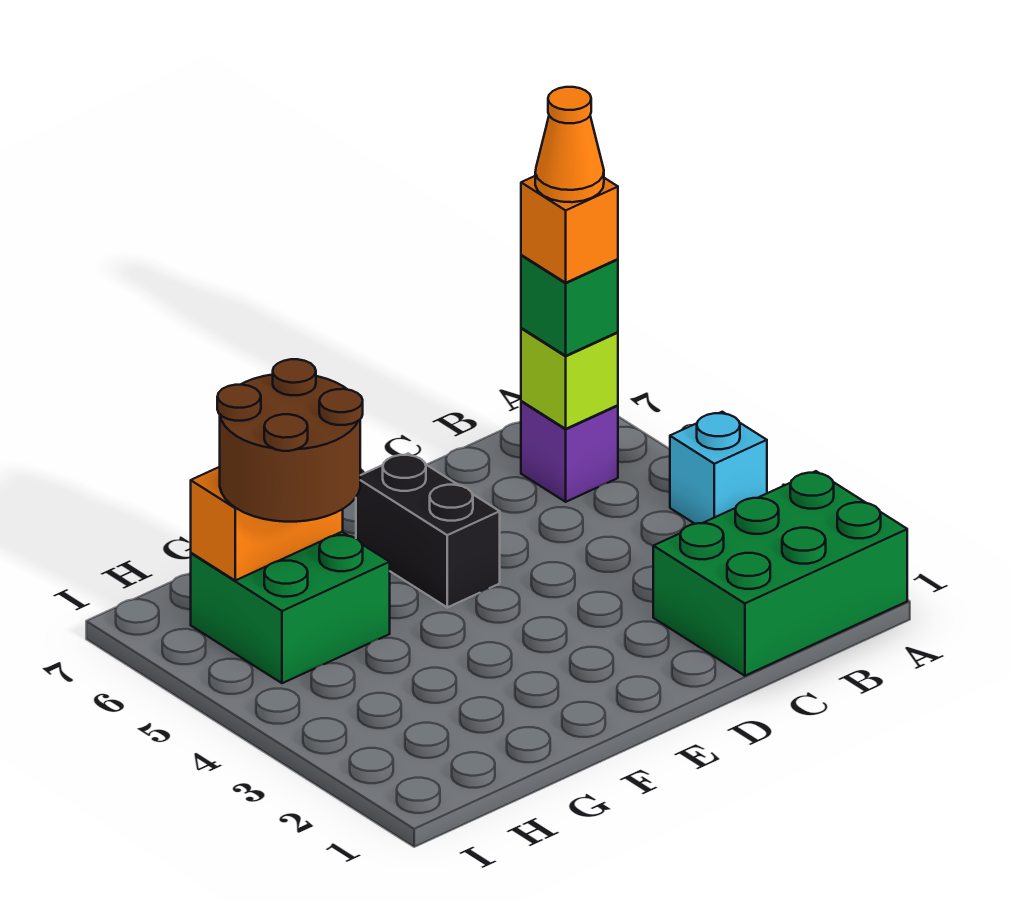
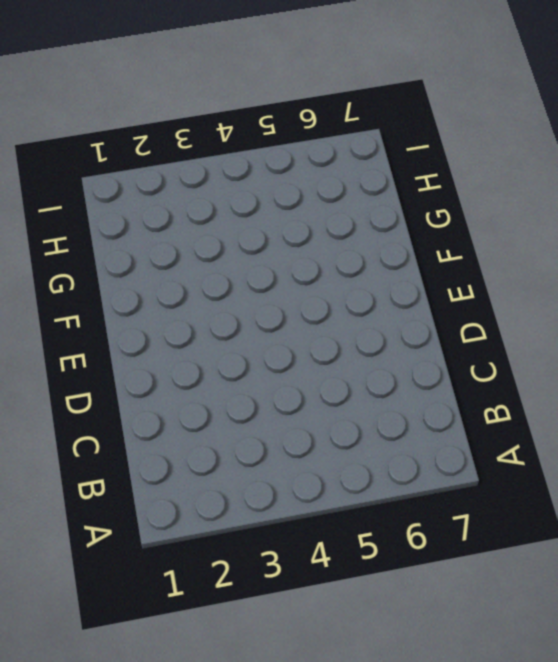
none -> green brick A1:C2 level 1
none -> cyan brick A4 level 1

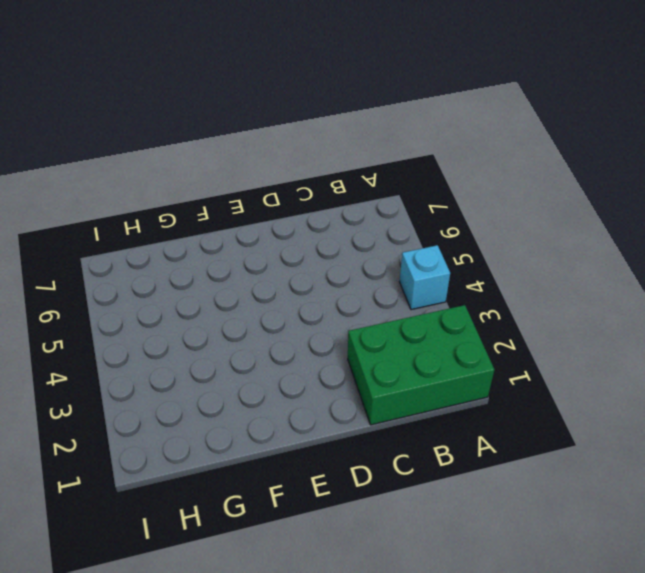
none -> purple brick B6 level 1
none -> black brick E5:E6 level 1

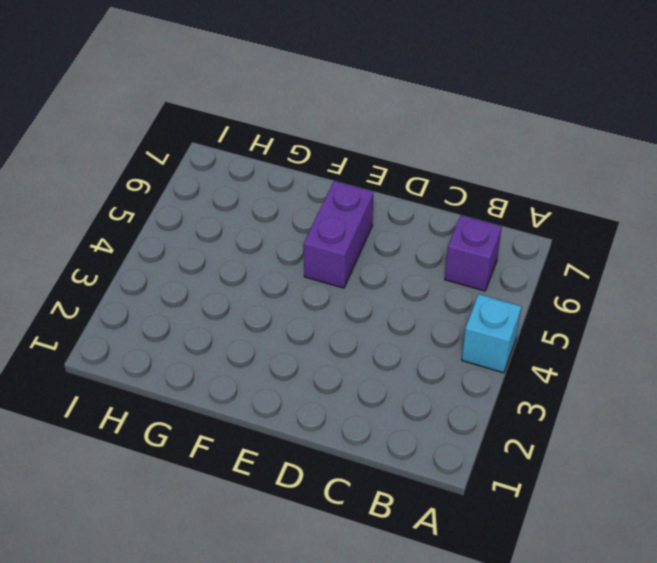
purple brick E5:E6 level 1 -> black brick E5:E6 level 1
none -> green brick A1:C2 level 1
none -> green brick G5:H6 level 1

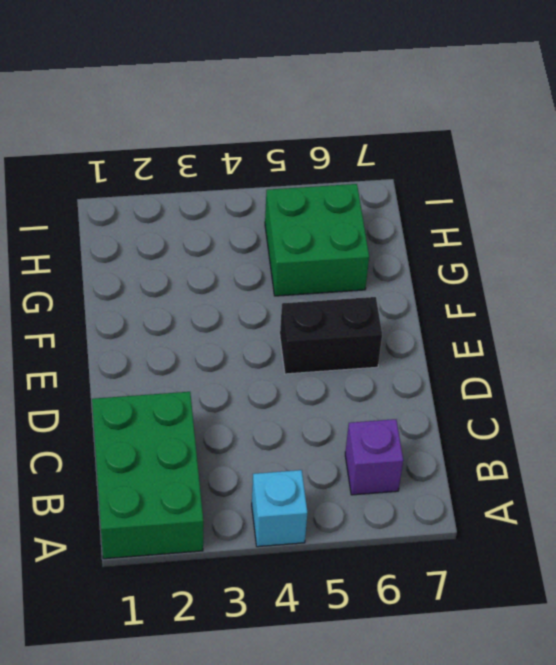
none -> lime brick B6 level 2
none -> orange brick G6:H6 level 2

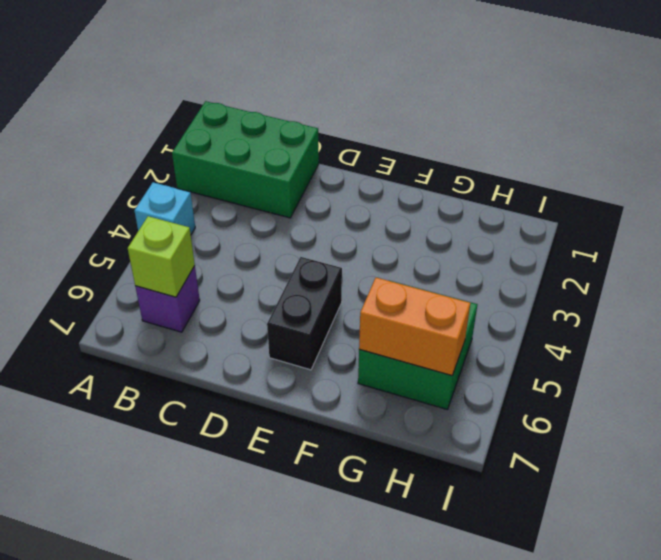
none -> green brick B6 level 3
none -> brown round brick G5:H6 level 3

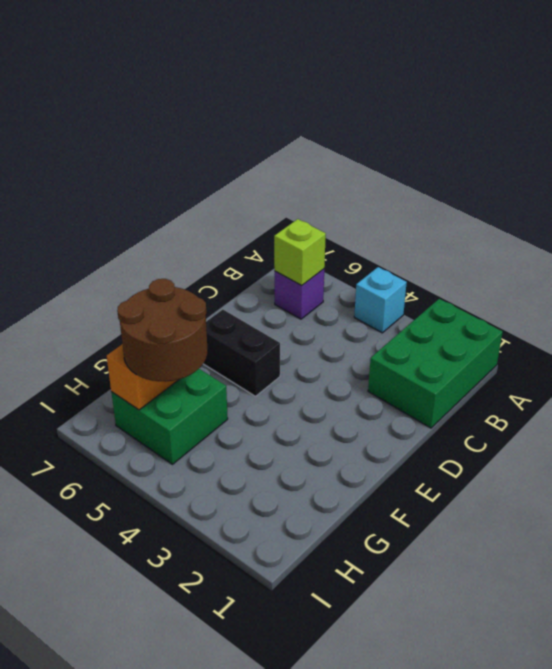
none -> green brick B6 level 3
none -> orange brick B6 level 4

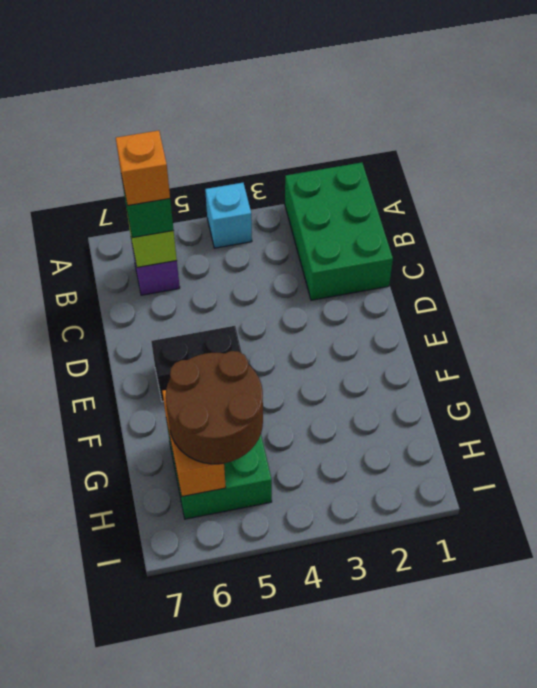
none -> orange cone B6 level 5

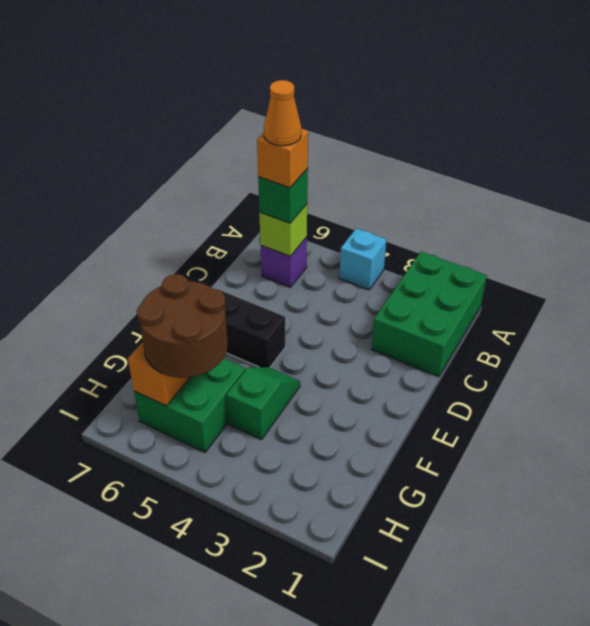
green slope F4:G4 level 1 top G -> none

